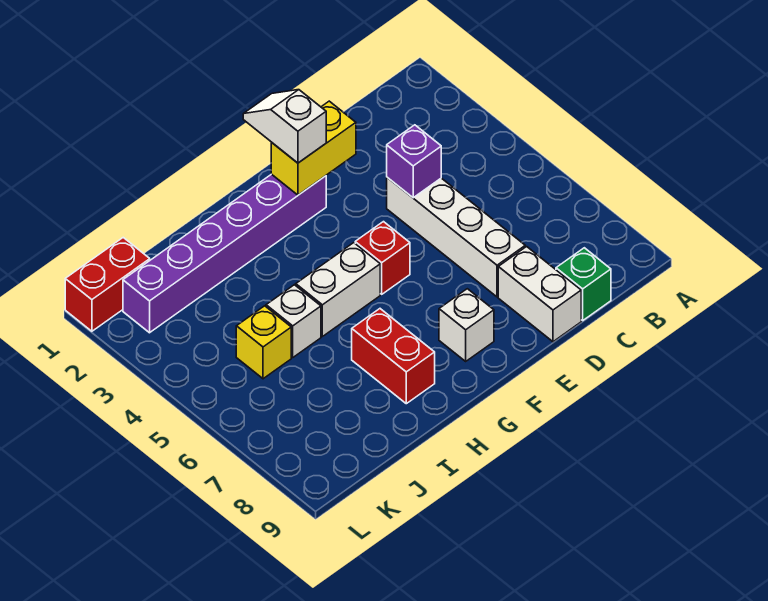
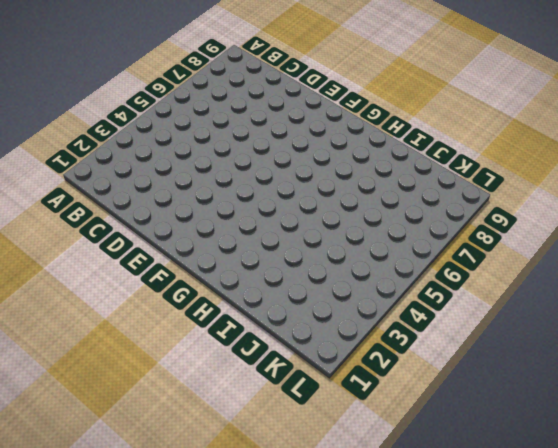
none -> green brick C9 level 1
none -> white brick D4:D7 level 1
none -> white brick D8:D9 level 1

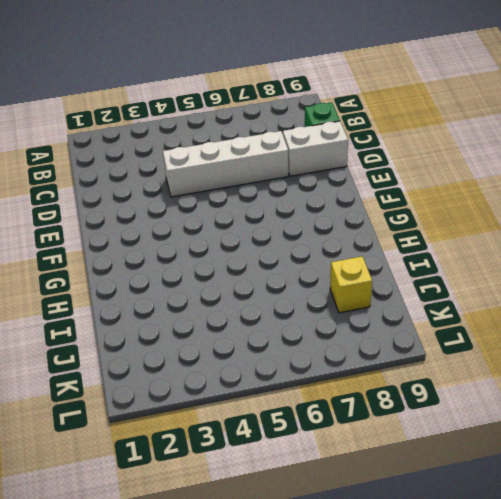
yellow brick J8 level 1 -> yellow brick J5 level 1
none -> purple brick F2:K2 level 1
none -> red brick F5 level 1
none -> white brick F8 level 1

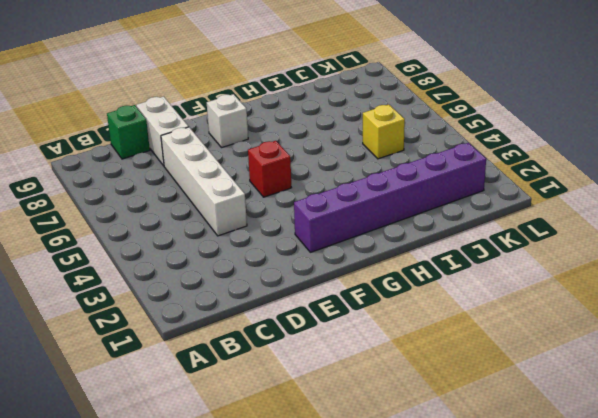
none -> white brick G5:H5 level 1
none -> red brick H7:H8 level 1
none -> white brick I5 level 1

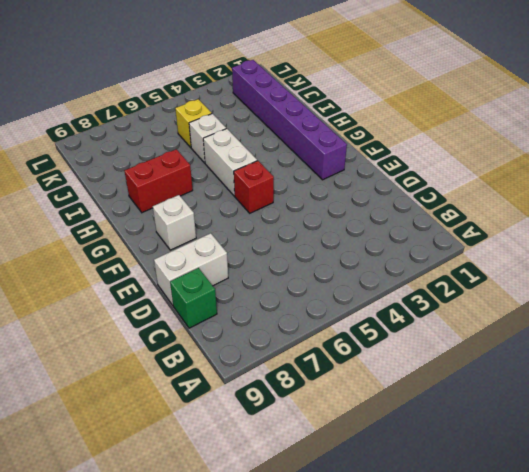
none -> white brick D4:D7 level 1
none -> red brick K1:L1 level 1
none -> purple brick D4 level 2

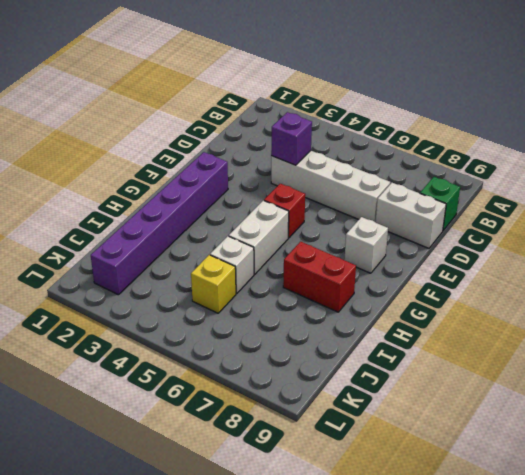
none -> red brick K1:L1 level 1
none -> yellow brick E2:F2 level 2
none -> white slope F1:F2 level 3 top 2

